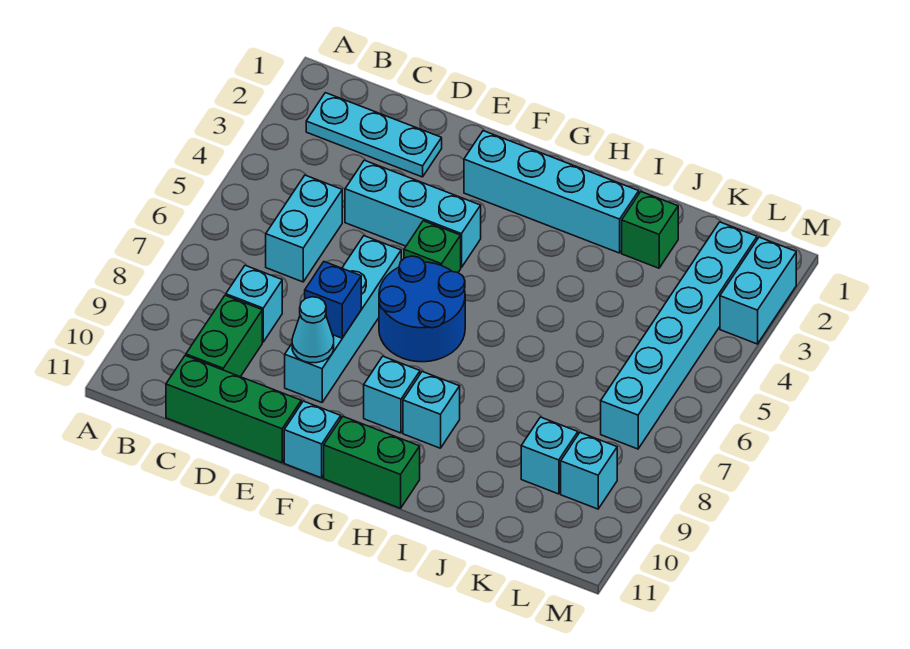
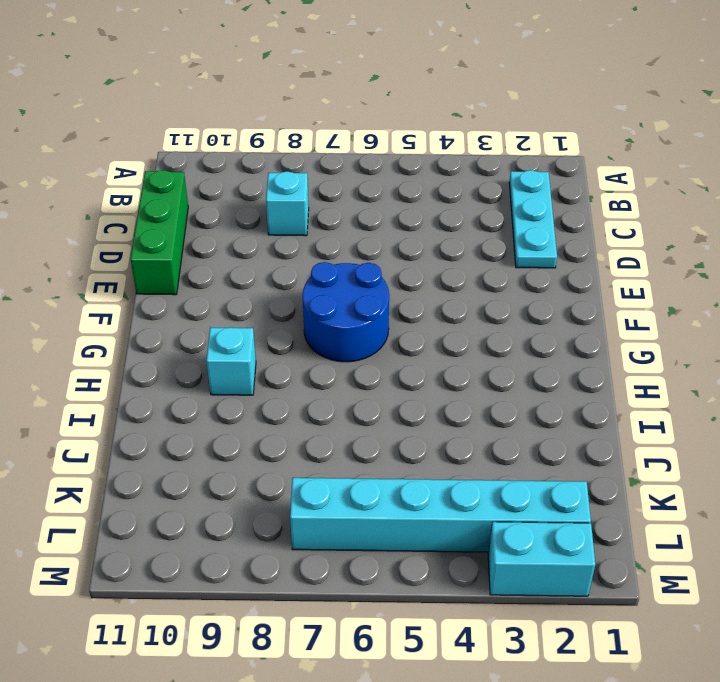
none -> cyan brick C5:C6 level 1
none -> green brick C9:C10 level 1
none -> cyan brick D4:F4 level 1

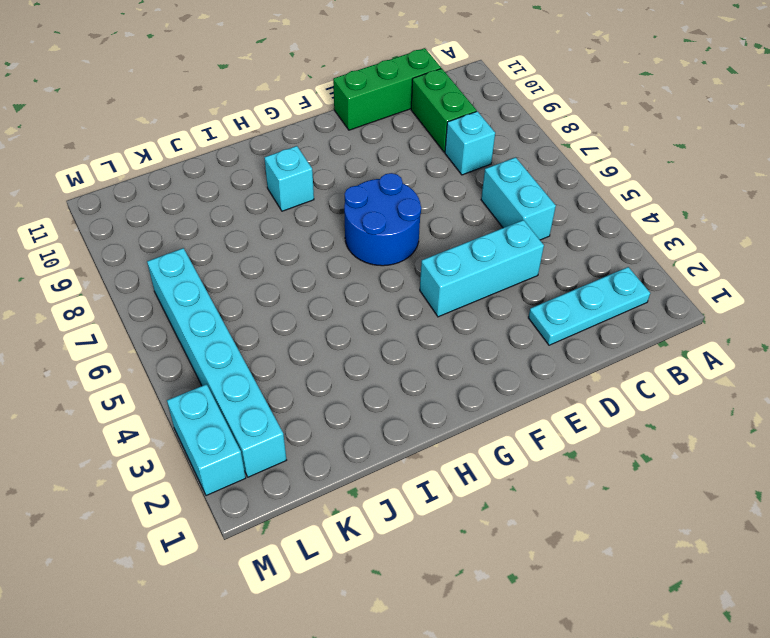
none -> cyan brick E6:E9 level 1
none -> cyan brick F2:I2 level 1
none -> green brick F5 level 1

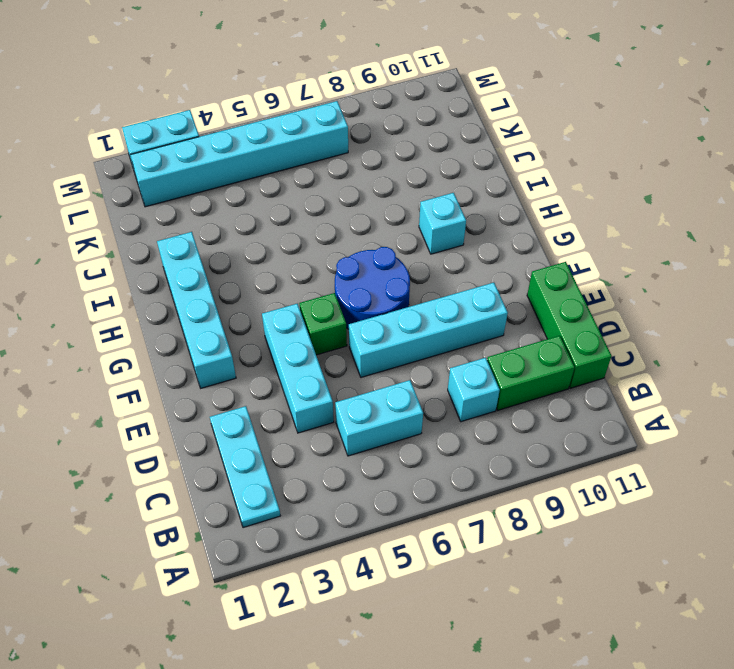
none -> cyan brick F11 level 1
none -> cyan brick G9 level 1
none -> green brick G11:H11 level 1

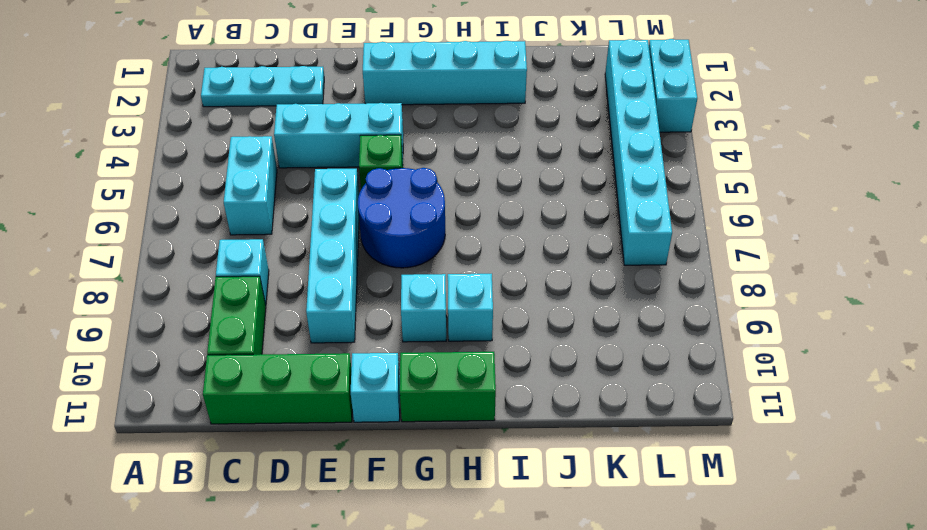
none -> green brick J2 level 1
none -> cyan brick K9 level 1
none -> cyan brick L9 level 1

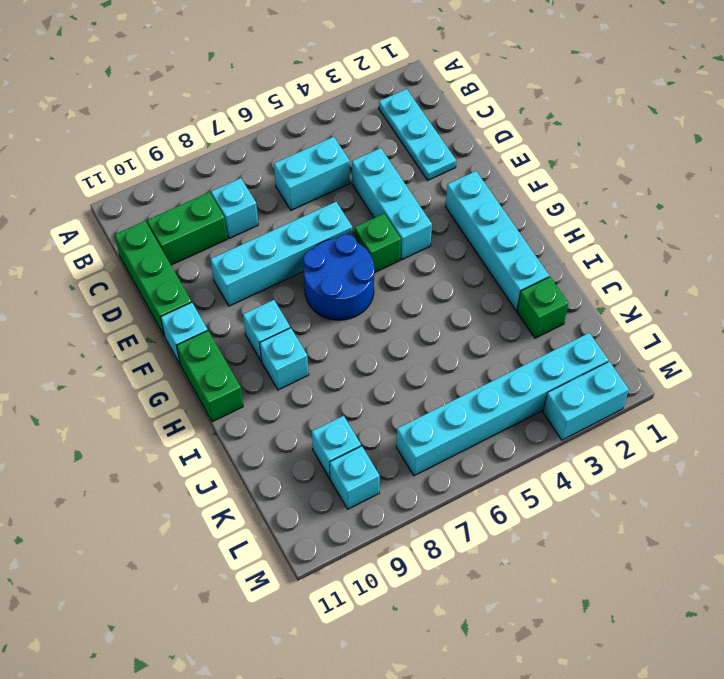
none -> blue brick E8 level 2
none -> cyan cone E9 level 2

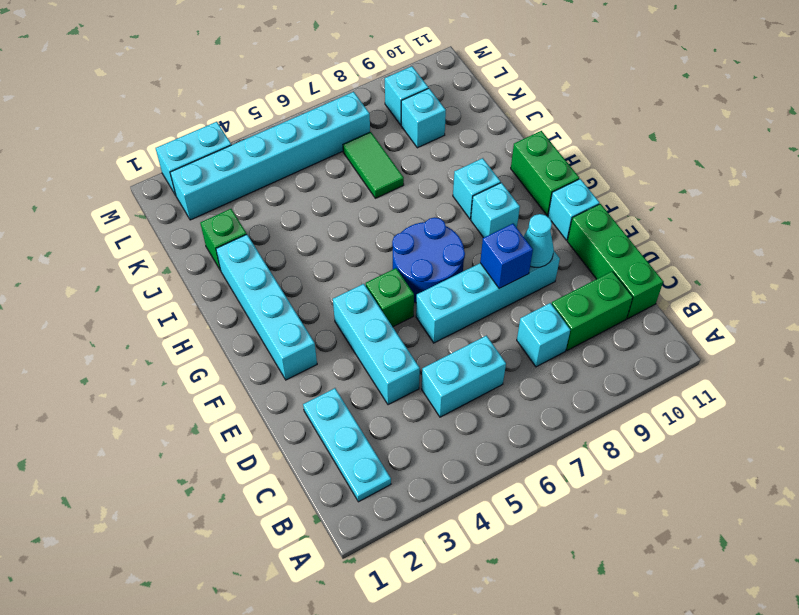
green tile J7:K7 level 1 -> none

